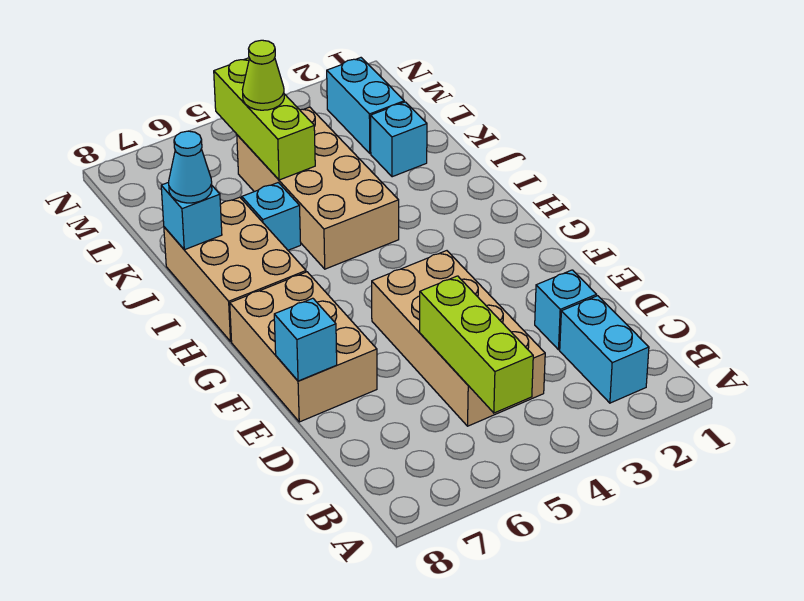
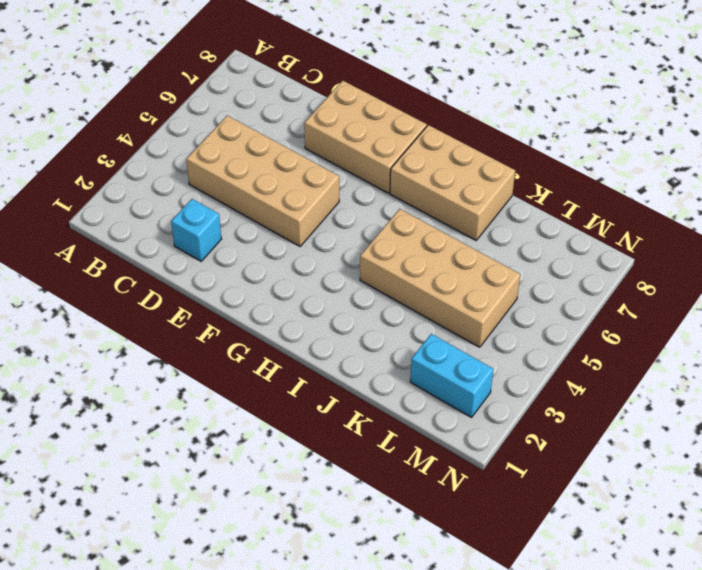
none -> cyan brick B2:C2 level 1
none -> cyan brick J6 level 1
none -> cyan brick K2 level 1

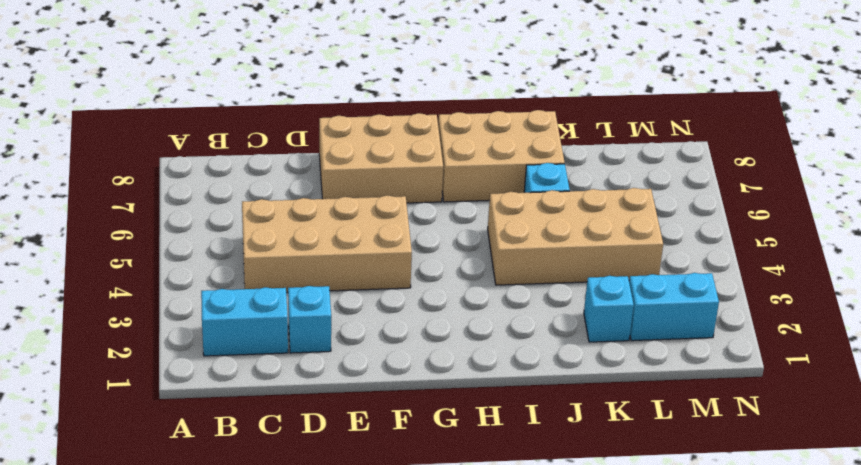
none -> lime brick B5:D5 level 2
none -> cyan brick E8 level 2
none -> cyan brick J8 level 2

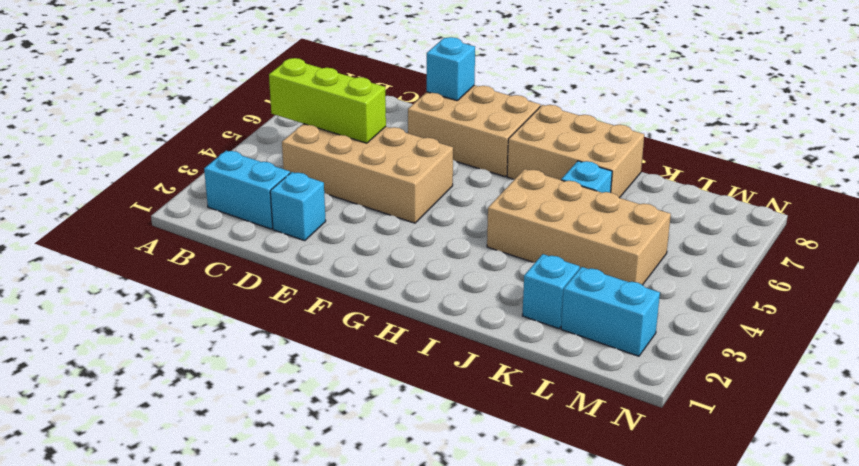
none -> cyan brick J8 level 2
none -> lime brick K5:M5 level 2
none -> cyan cone J8 level 3

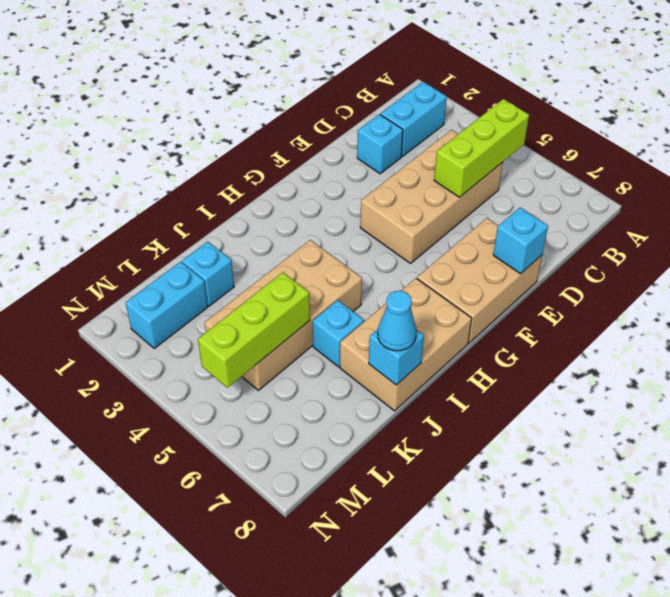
none -> lime cone L5 level 3

